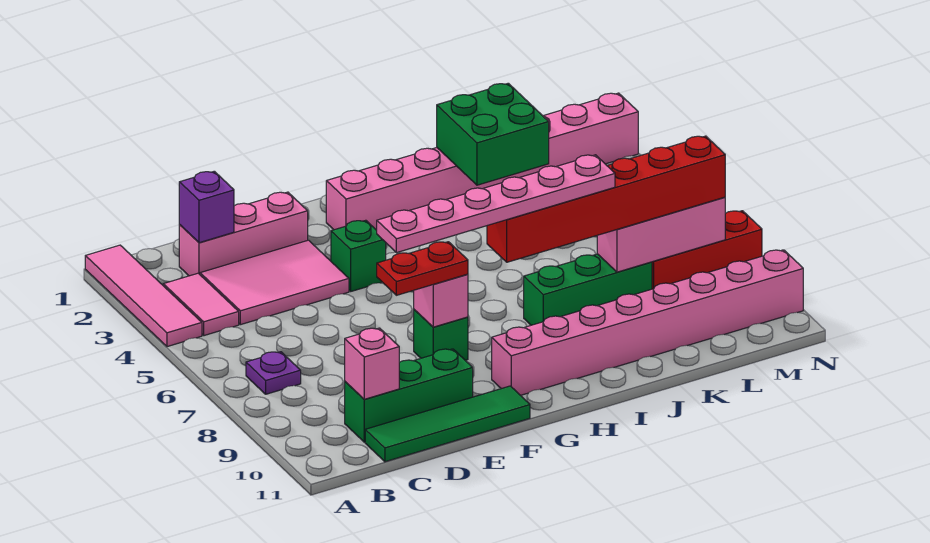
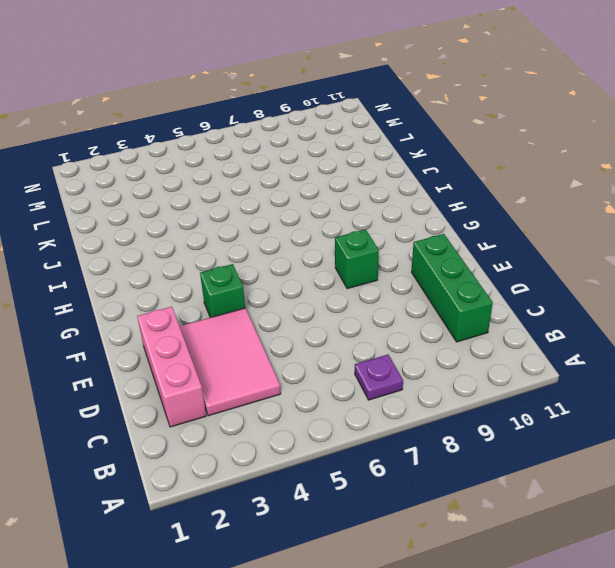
none -> pink tile A1:A4 level 1
none -> pink tile B3:B4 level 1
none -> green tile C11:F11 level 1

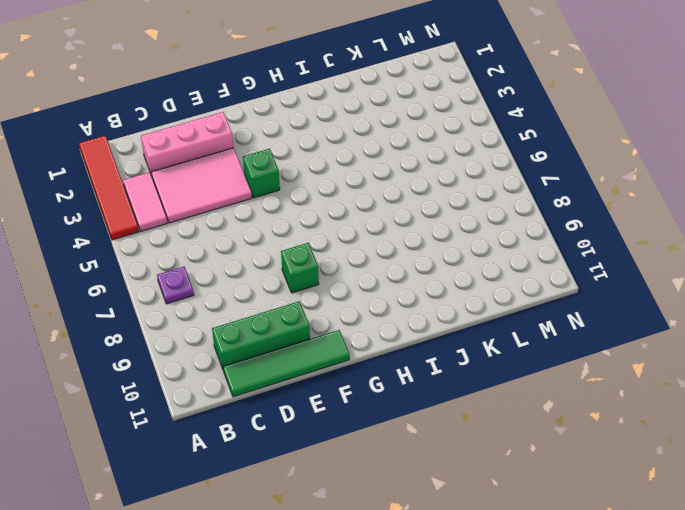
red tile A1:A4 level 1 -> pink tile A1:A4 level 1
none -> pink brick G2:N2 level 1
none -> pink brick G10:N10 level 1
none -> green brick I8:K8 level 1

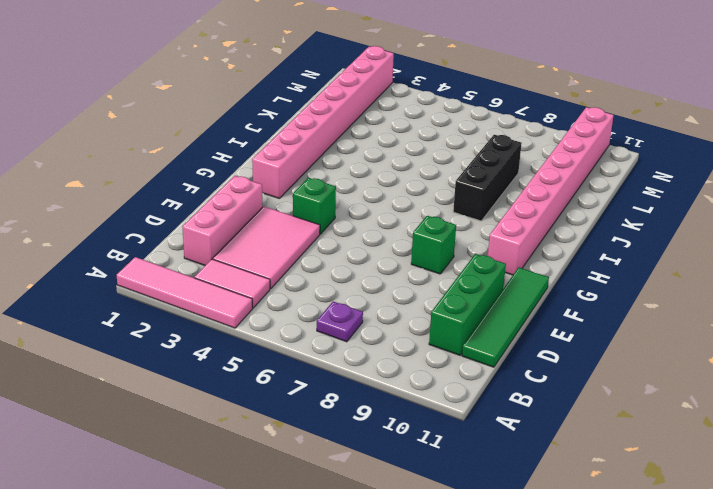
black brick I8:K8 level 1 -> green brick I8:K8 level 1
none -> red brick L8:N8 level 1
none -> purple brick C2 level 2
none -> pink brick C10 level 2

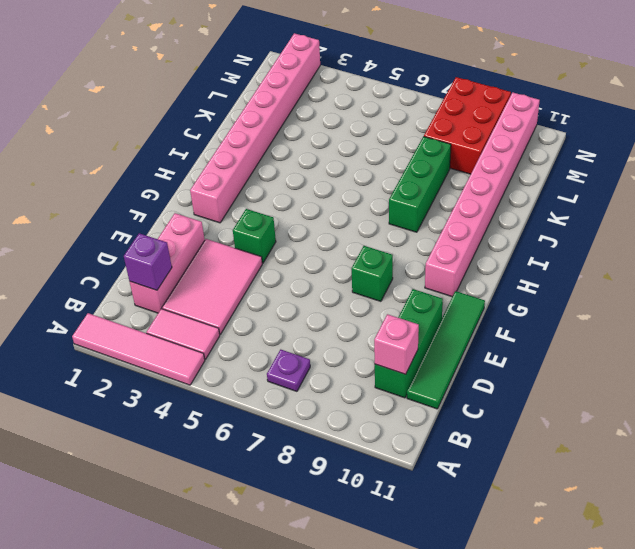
red brick L8:N9 level 1 -> red brick L8:N8 level 1
none -> pink brick F8 level 2
none -> green brick J2:K3 level 2
none -> pink brick K8:M8 level 2

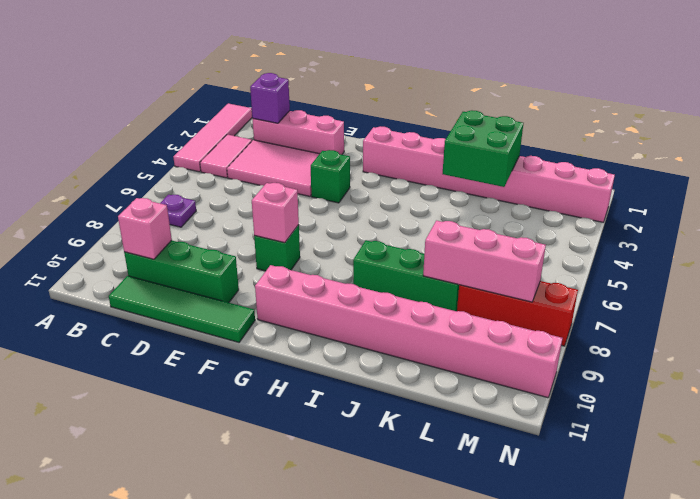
none -> red plate E8:F8 level 3
none -> red brick H8:M8 level 3
none -> pink plate E8:J8 level 4

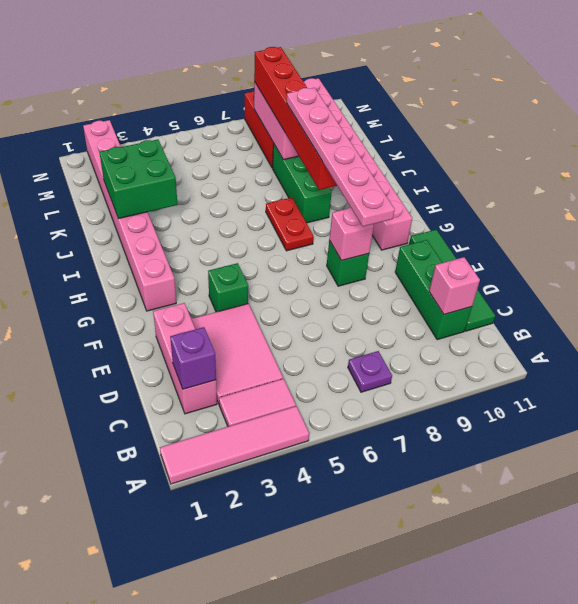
red plate H7:I7 level 1 -> red plate E8:F8 level 3

